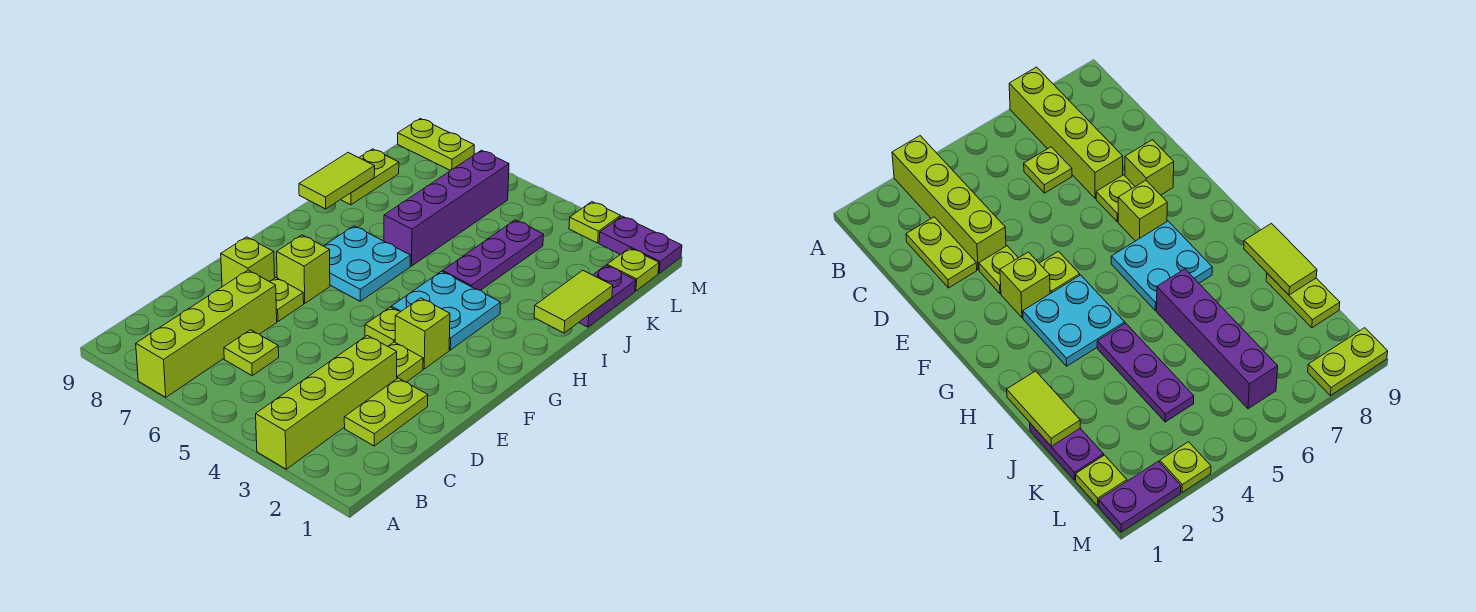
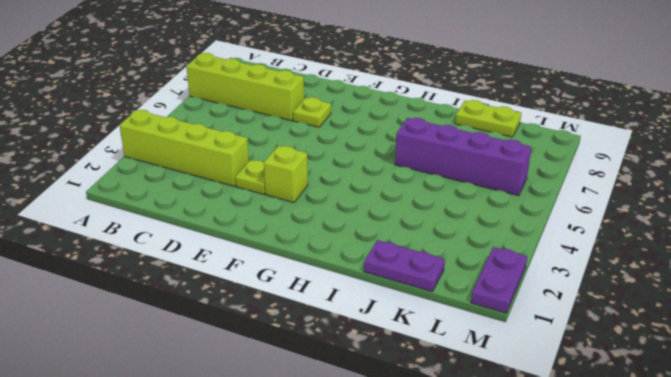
none -> lime plate C2:D2 level 1
none -> lime plate C6 level 1
none -> lime brick E8 level 1

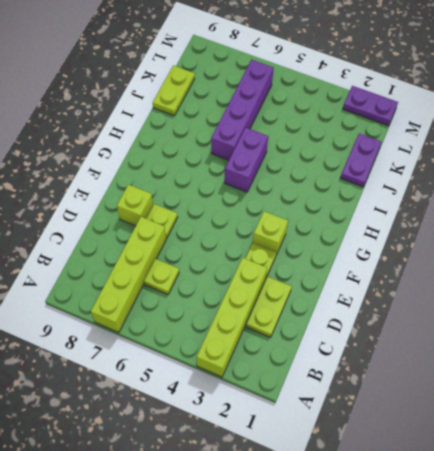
purple brick H5:I5 level 1 -> none
none -> lime plate F4 level 1
none -> lime brick F7 level 1
none -> cyan plate G3:H4 level 1

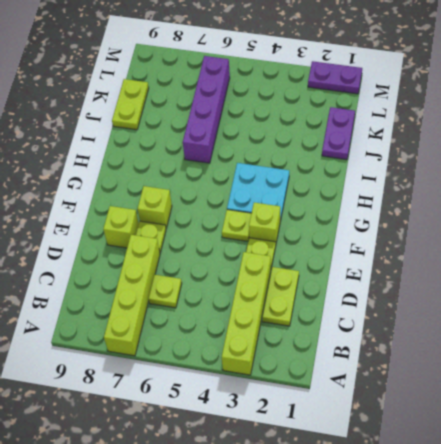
none -> cyan plate G6:H7 level 1
none -> purple plate I4:K4 level 1
none -> lime plate L1 level 1

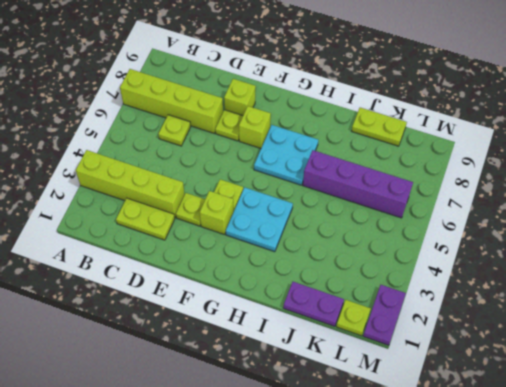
none -> purple plate I4:K4 level 1
none -> lime plate M3 level 1
none -> lime plate M8:M9 level 1

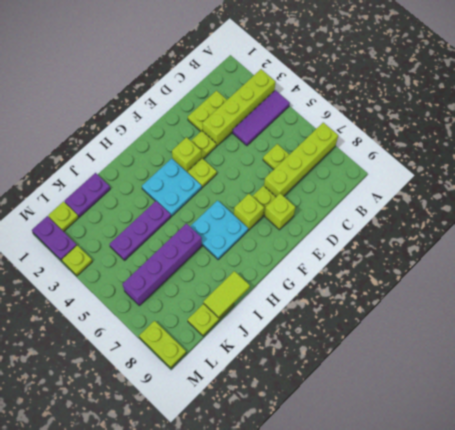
purple tile A4:C4 level 1 -> none
none -> lime tile I1:J1 level 2

